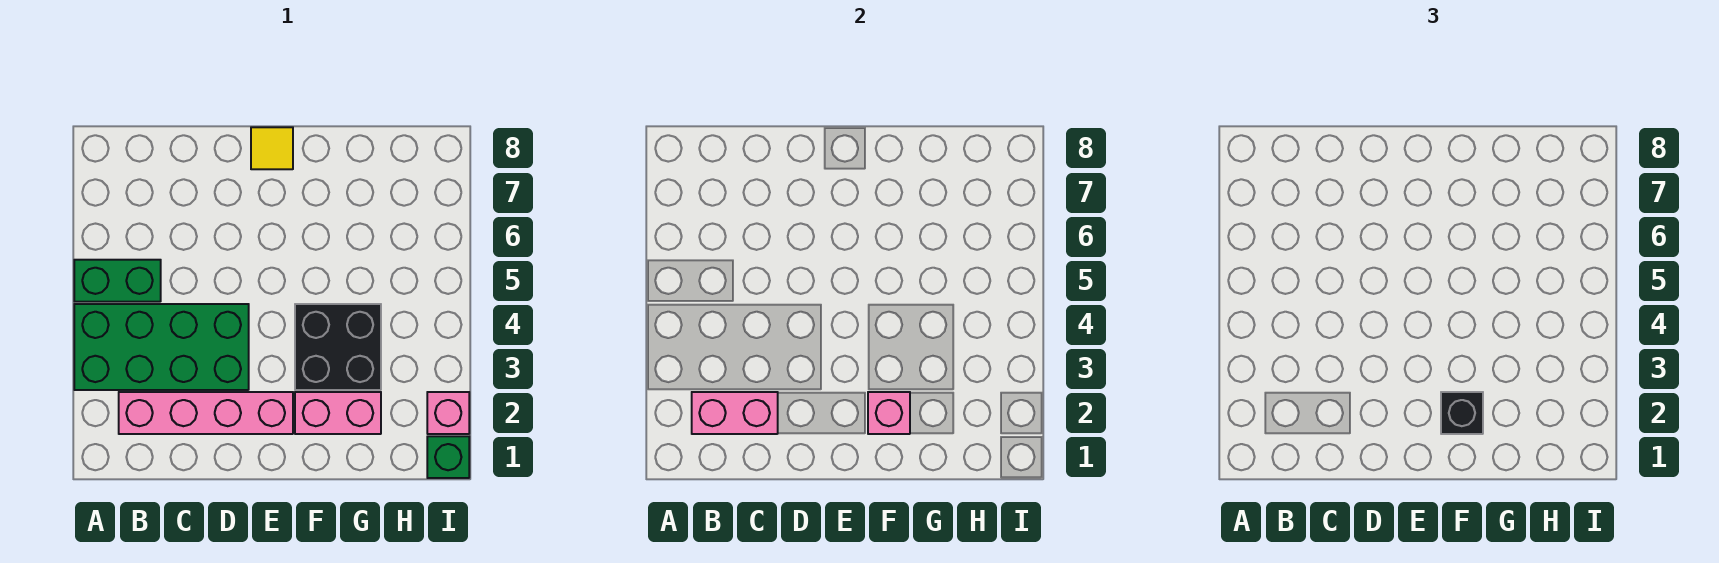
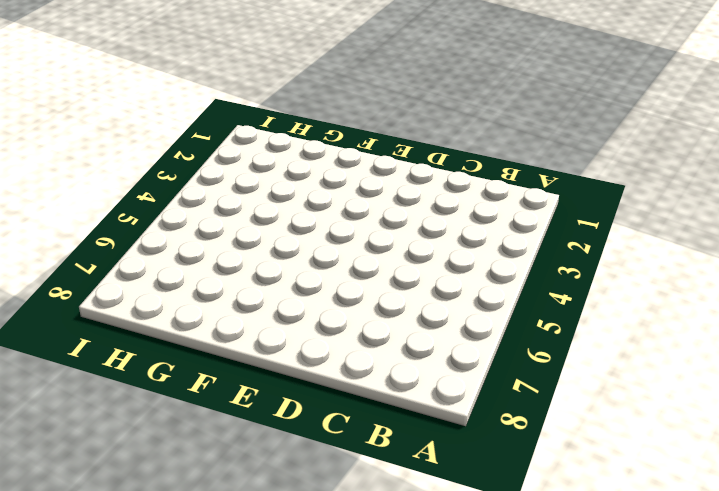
none -> green brick A3:D4 level 1
none -> green brick A5:B5 level 1

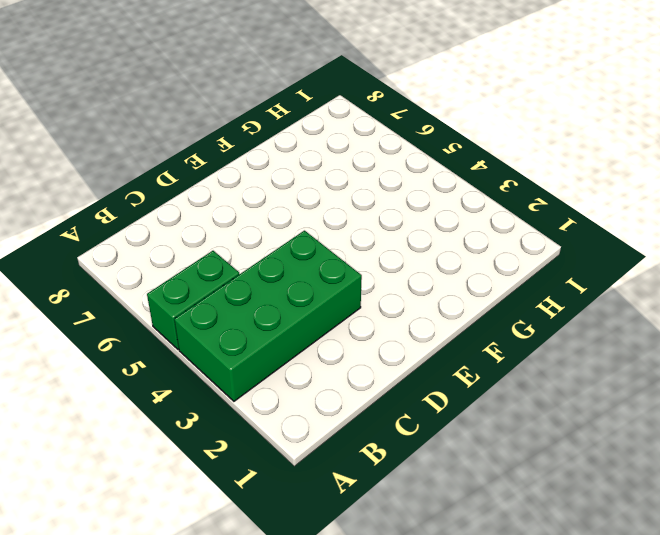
none -> pink brick B2:E2 level 1
none -> yellow tile E8 level 1

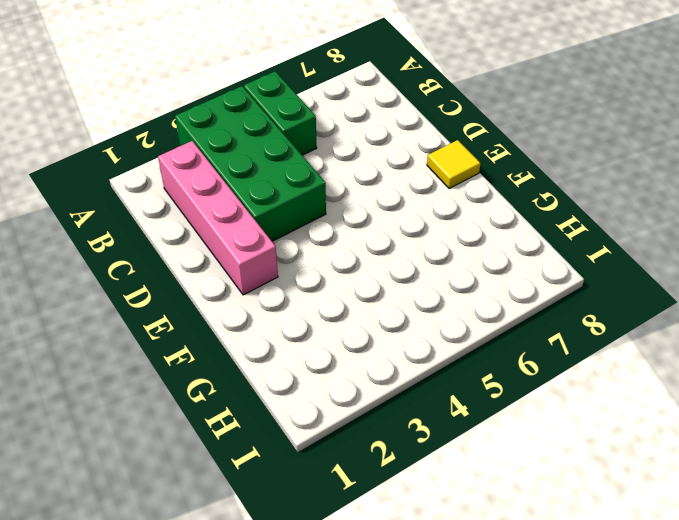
none -> pink brick F2:G2 level 1
none -> black brick F3:G4 level 1

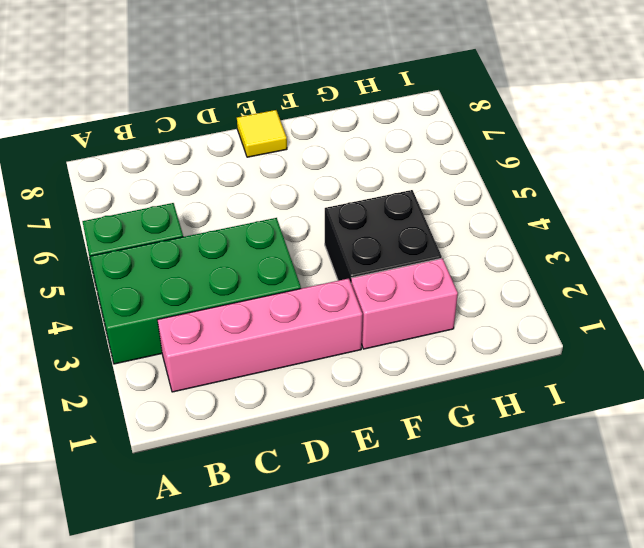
none -> green brick I1 level 1
none -> pink brick I2 level 1

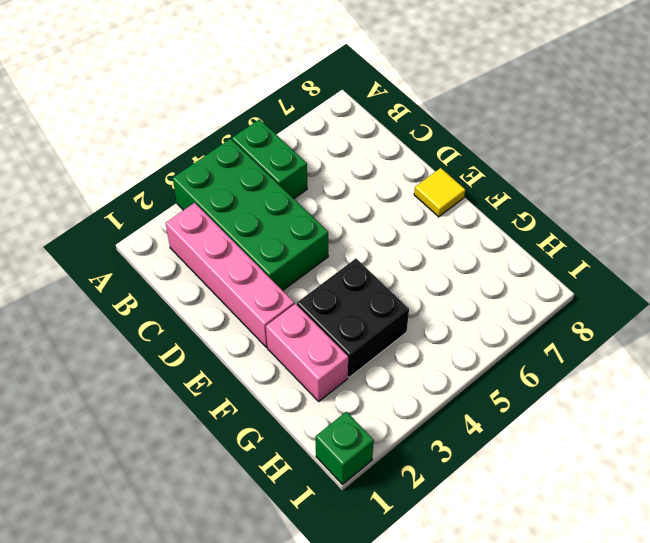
none -> pink brick I2 level 1
none -> pink brick B2:C2 level 2

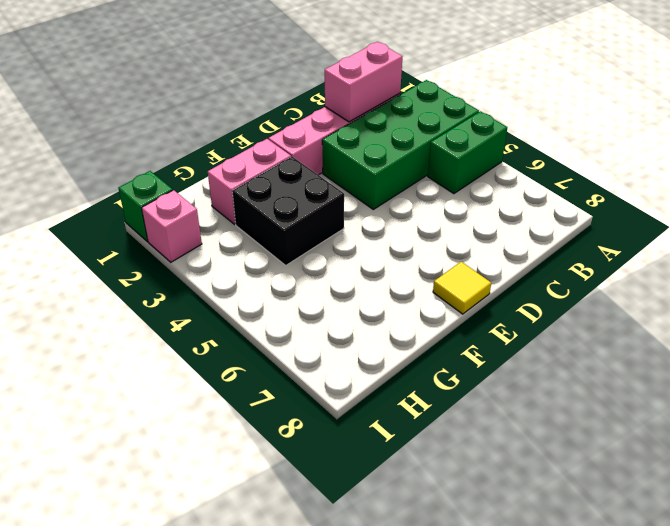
none -> pink brick F2 level 2
none -> black brick F2 level 3

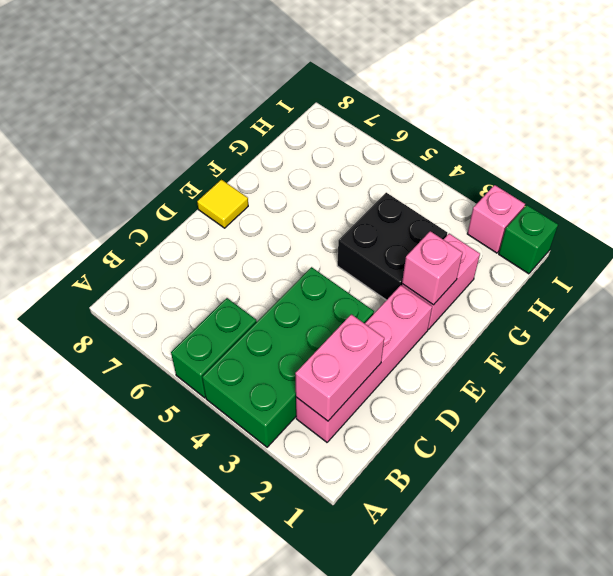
none -> black brick F2 level 3

